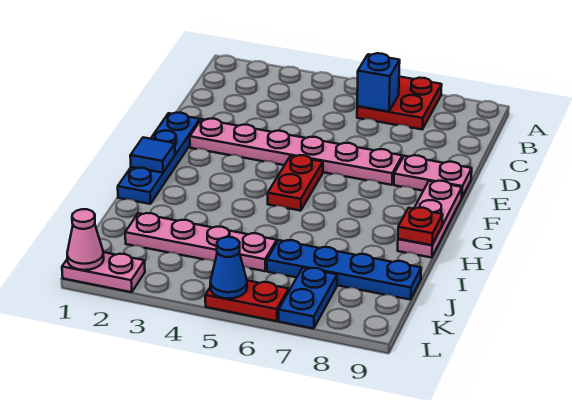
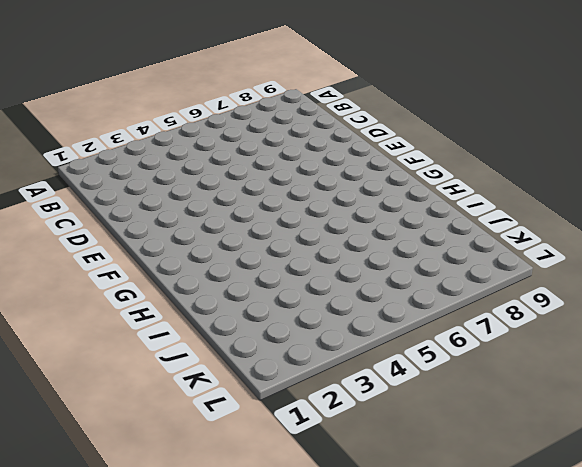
none -> red plate A6:B7 level 1
none -> blue plate E1:H1 level 1
none -> pink plate E2:E7 level 1

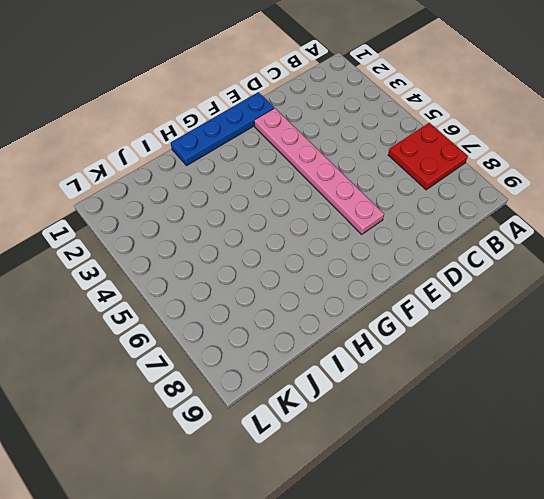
none -> pink plate E8:E9 level 1
none -> red plate F5:G5 level 1
none -> pink plate F9:H9 level 1

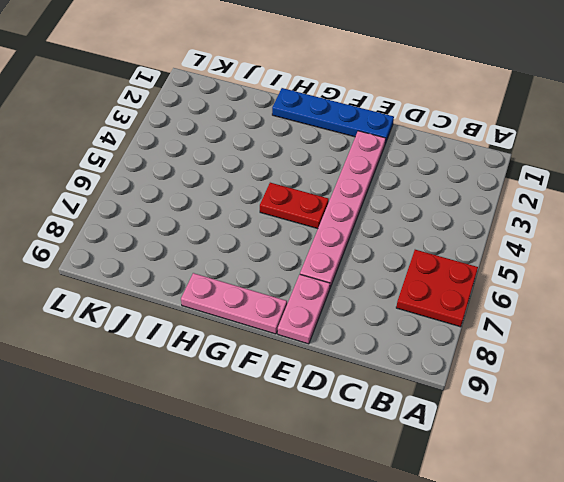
none -> pink plate J2:J5 level 1
none -> blue plate J6:J9 level 1
none -> blue plate K7:L7 level 1

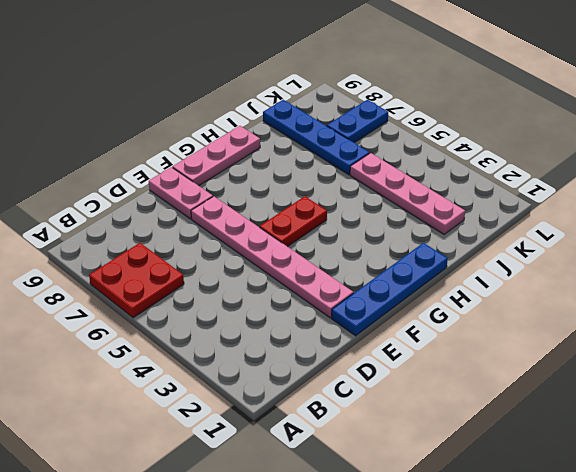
none -> pink plate L1:L2 level 1
none -> red plate L5:L6 level 1
none -> blue brick B6 level 2

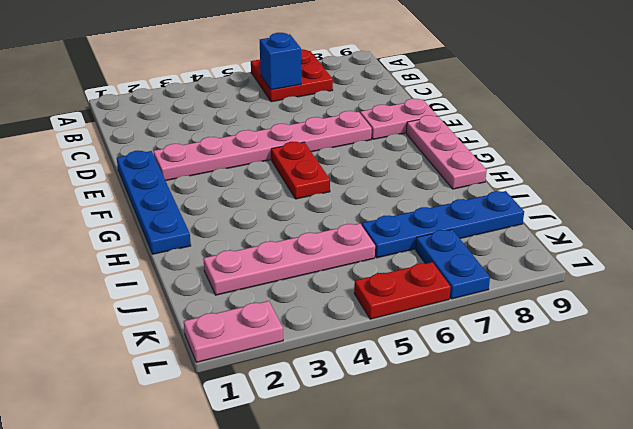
none -> blue tile G1 level 2
none -> red plate H9 level 2
none -> pink cone L1 level 2

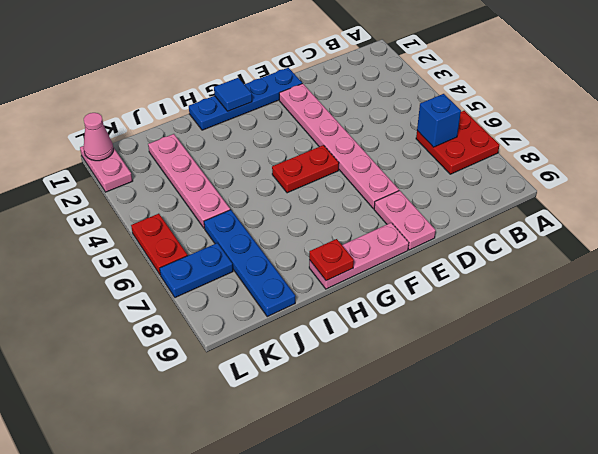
none -> blue cone L5 level 2

